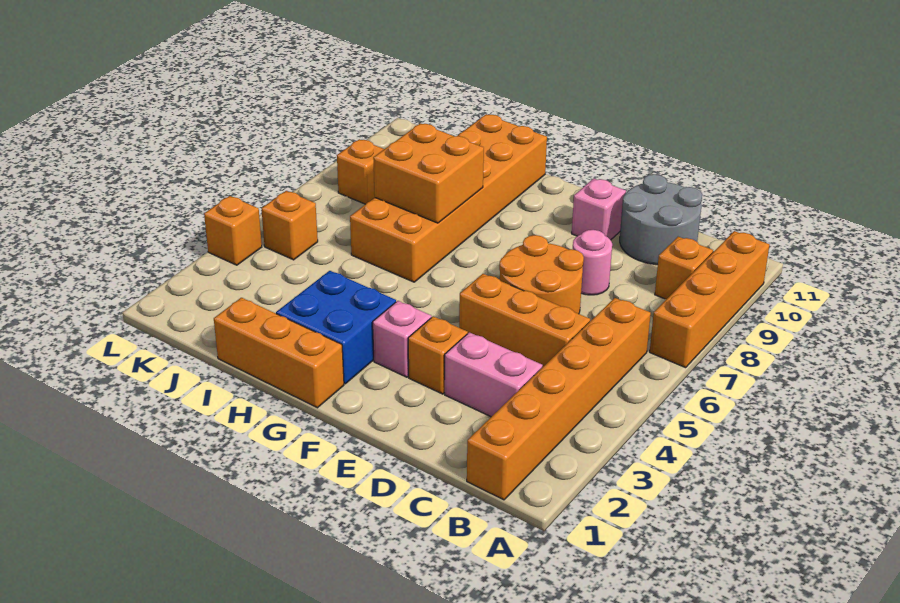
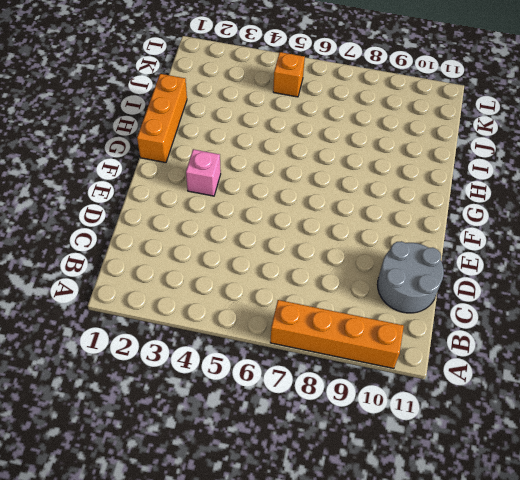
none -> orange brick B1:B6 level 1
none -> orange brick B9 level 1
none -> pink brick C3:D3 level 1

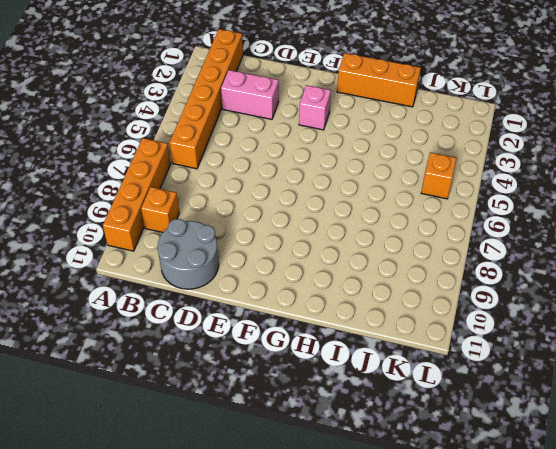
none -> orange brick C5:E5 level 1
none -> orange round brick D6:E7 level 1
none -> pink round brick D8 level 1

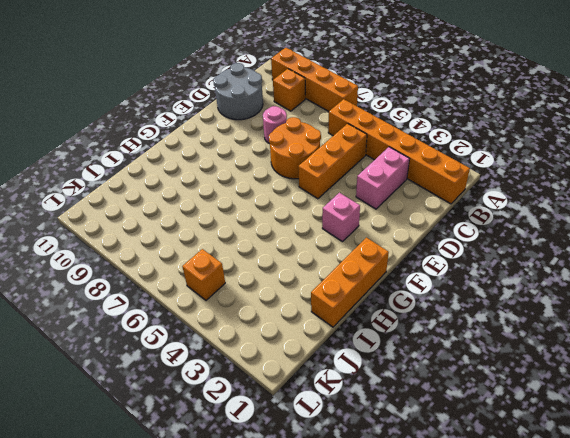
none -> orange brick E3 level 1
none -> pink brick E10 level 1
none -> blue brick G2:H3 level 1

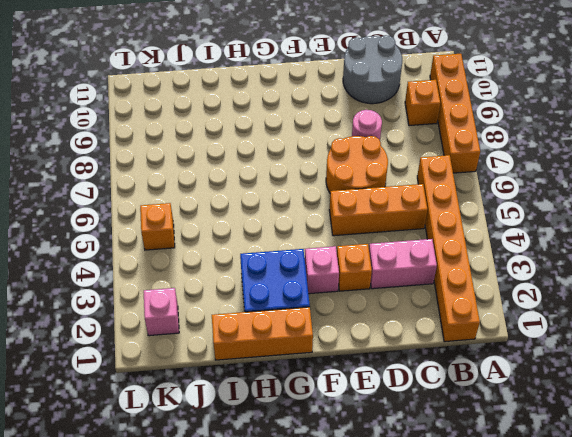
pink brick K2 level 1 -> pink brick E10 level 1
none -> orange brick H6:I11 level 1
none -> orange brick K8 level 1
none -> orange brick L4 level 1

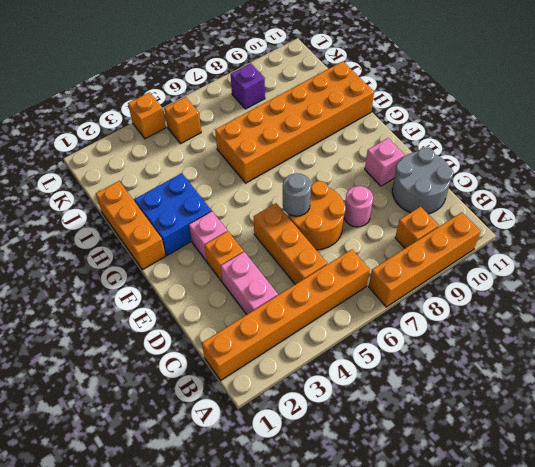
grey round brick E6 level 2 -> none
purple brick K8 level 1 -> orange brick K8 level 1
none -> orange brick H7:I8 level 2

